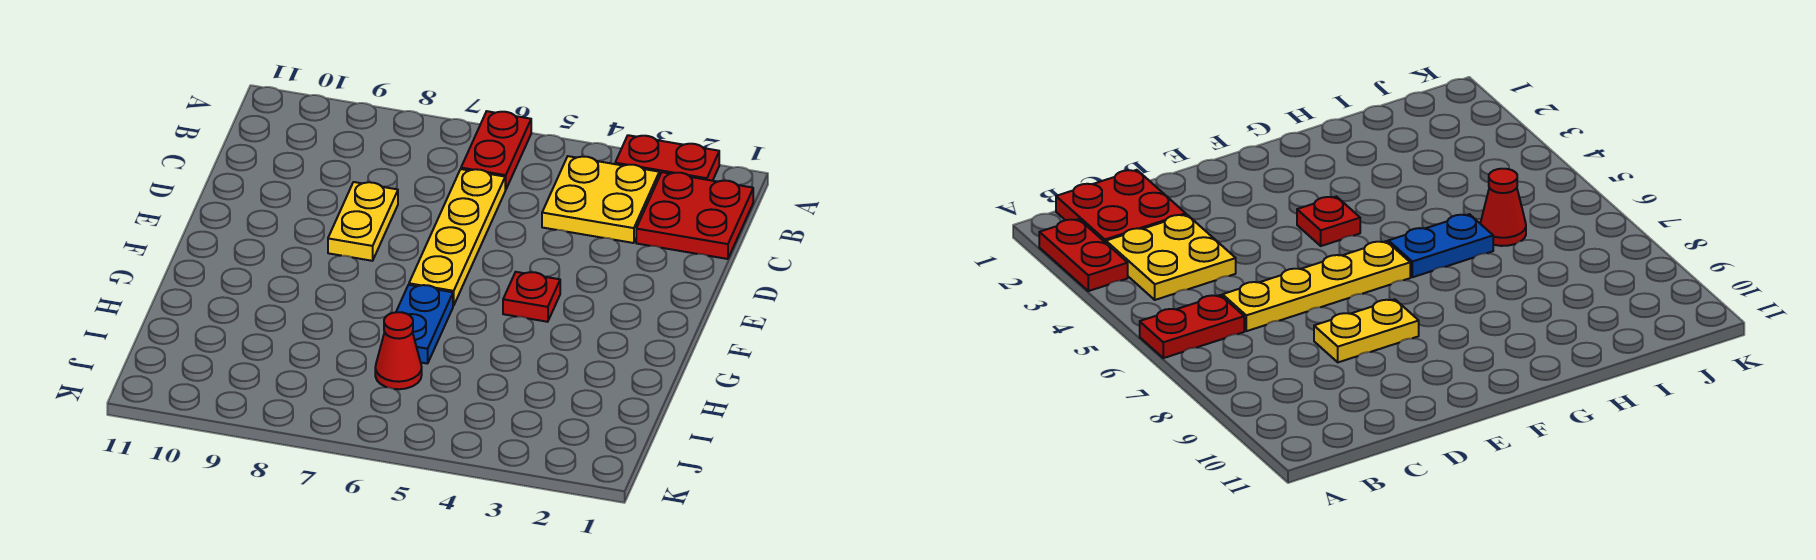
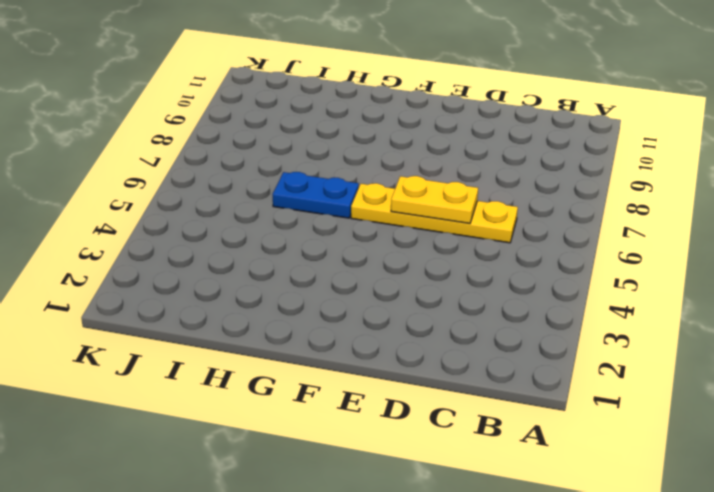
yellow plate D6:E6 level 2 -> yellow plate D8:E8 level 1
none -> red plate A2:A3 level 1
none -> red plate A6:B6 level 1

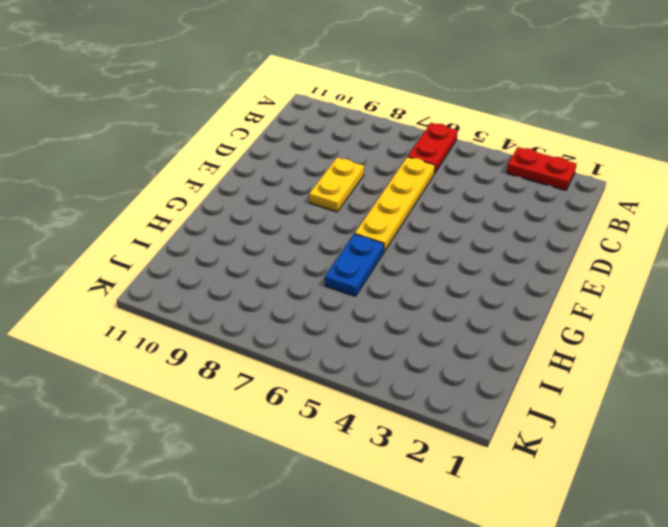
none -> red plate B1:C2 level 1
none -> yellow plate B3:C4 level 1

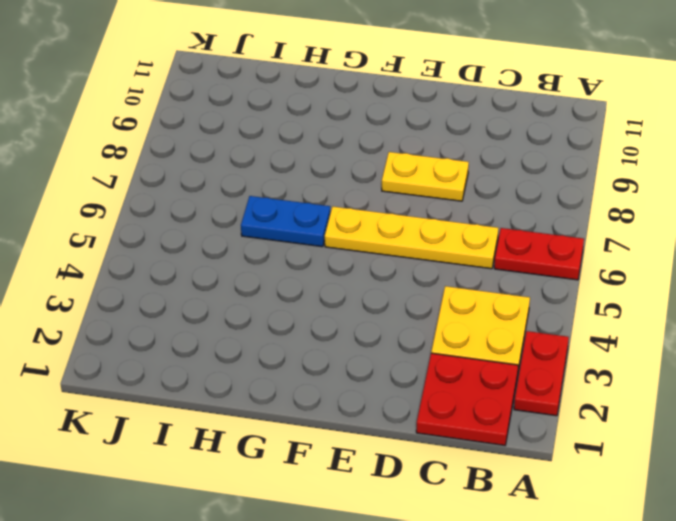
none -> red plate F4 level 1
none -> red cone I6 level 1

